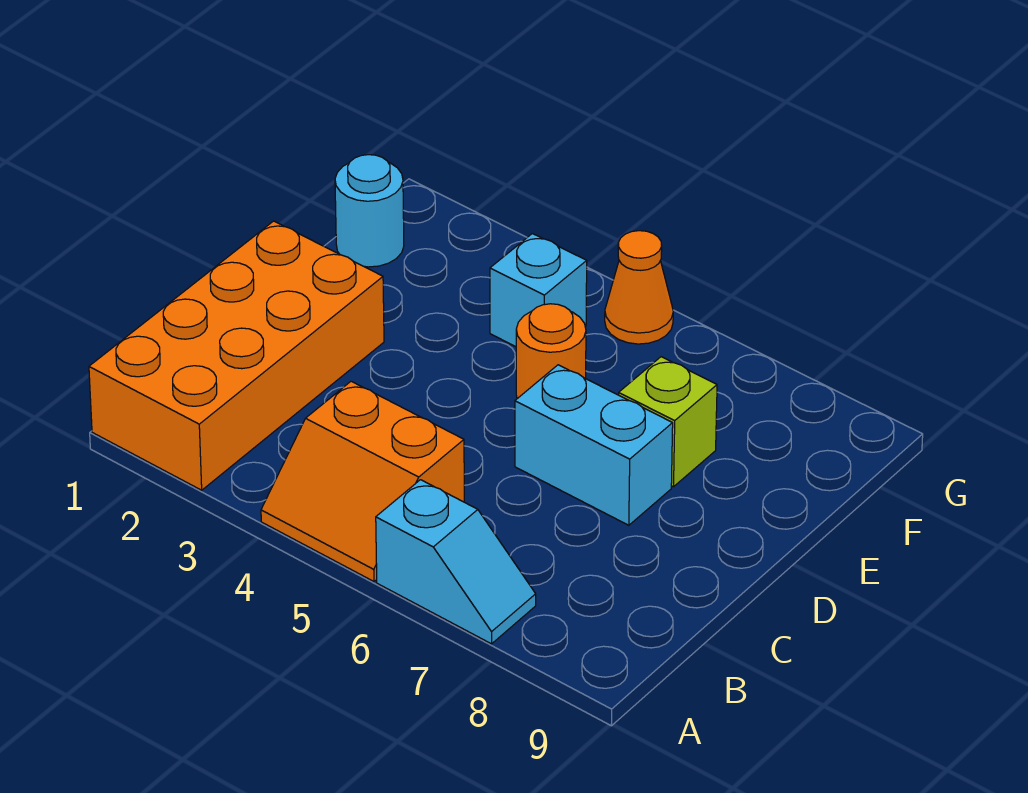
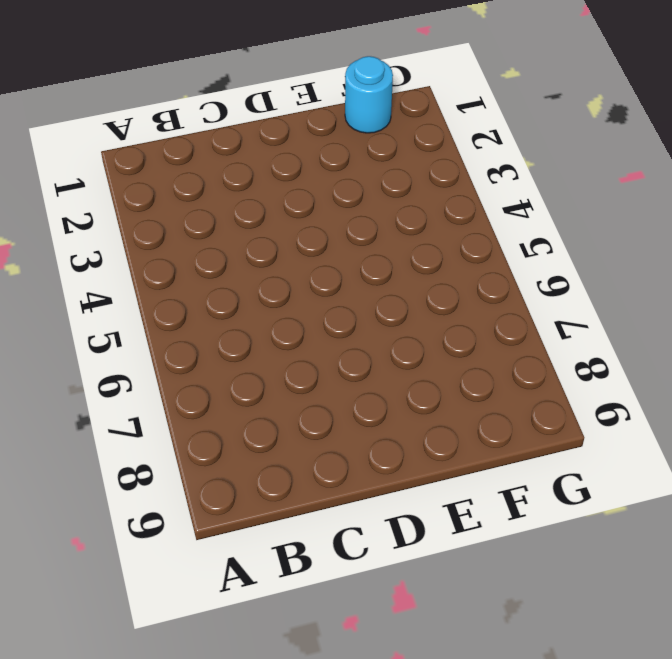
none -> orange brick A1:D2 level 1
none -> orange slope A4:B5 level 1 top B

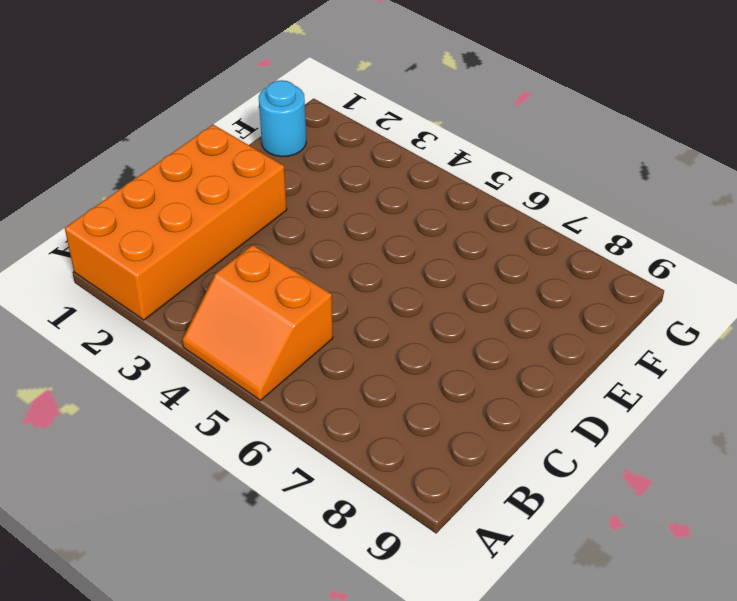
none -> cyan slope A6:A7 level 1 top 6
none -> cyan brick D6:D7 level 1

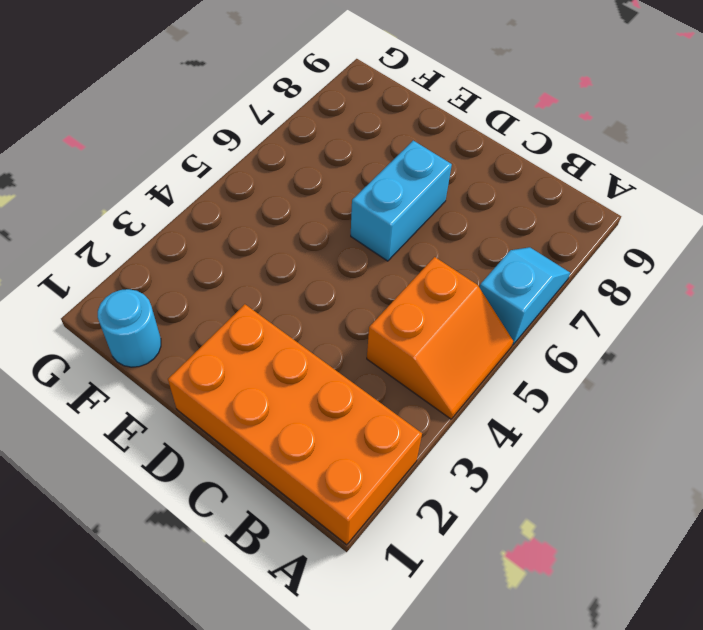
none -> orange round brick E5 level 1
none -> lime brick E7 level 1

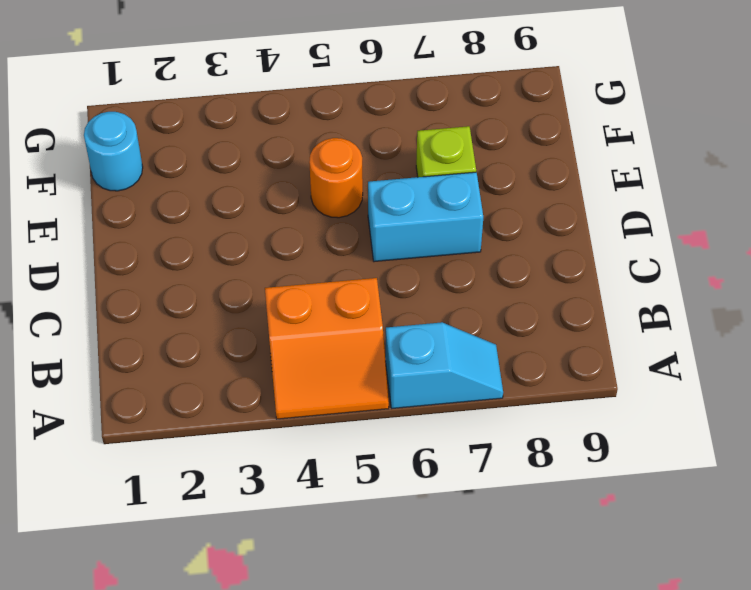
none -> orange brick A1:D2 level 1
none -> cyan brick F4 level 1

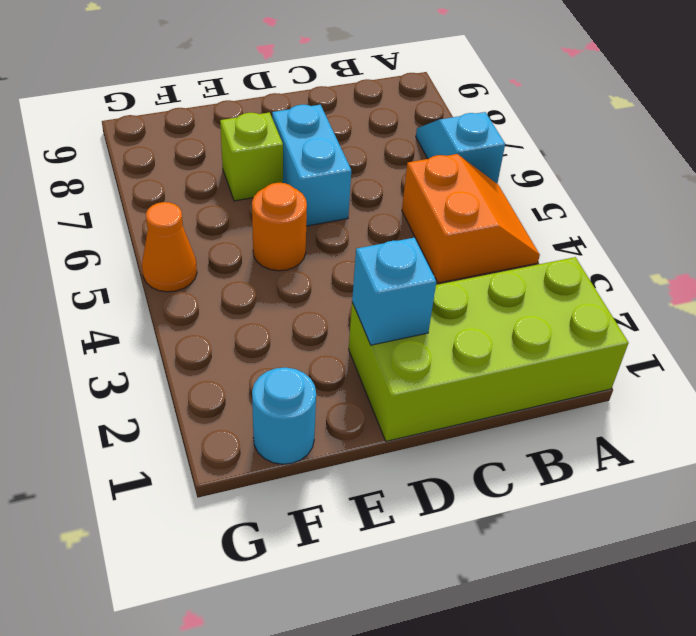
lime brick A1:D2 level 1 -> orange brick A1:D2 level 1
cyan brick D2 level 2 -> cyan brick F4 level 1

